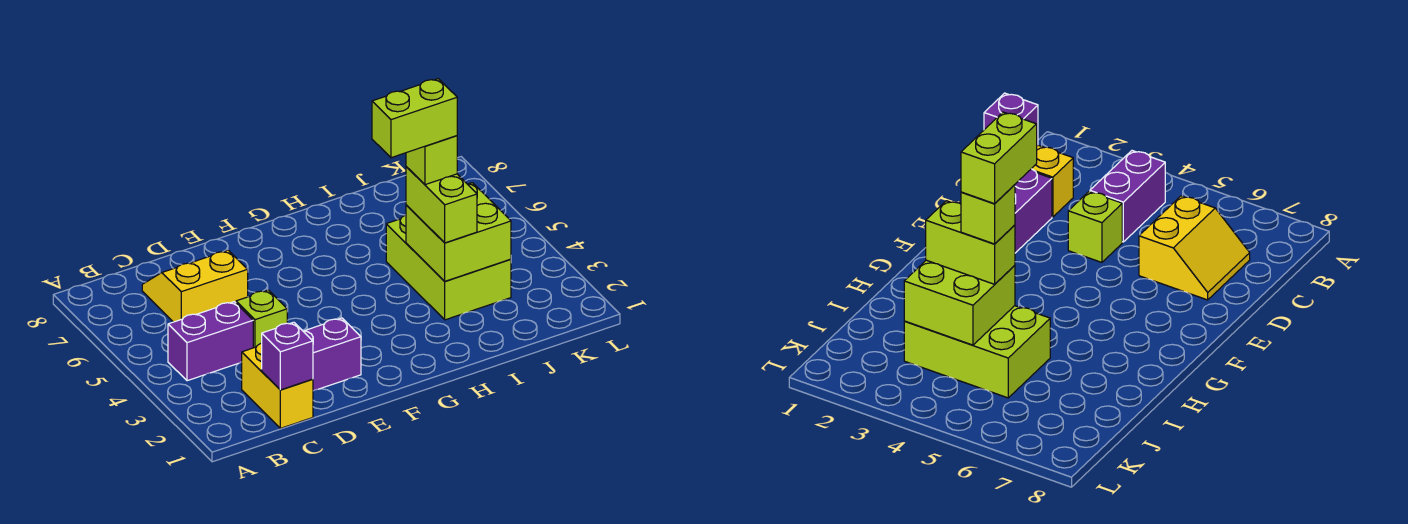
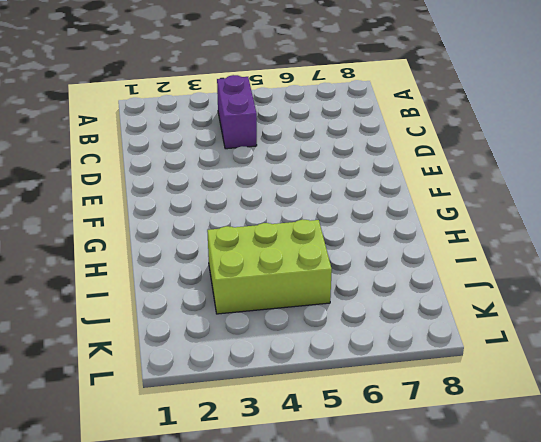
none -> yellow brick C1:C2 level 1
none -> yellow slope C6:D7 level 1 top 6

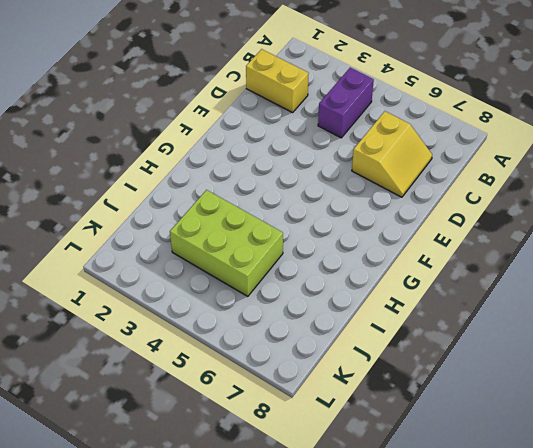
none -> purple brick D2:E2 level 1
none -> lime brick D4 level 1

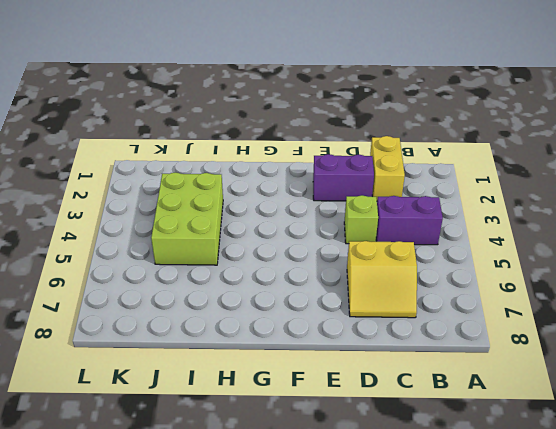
none -> purple brick C1 level 2
none -> lime brick I3:J4 level 2

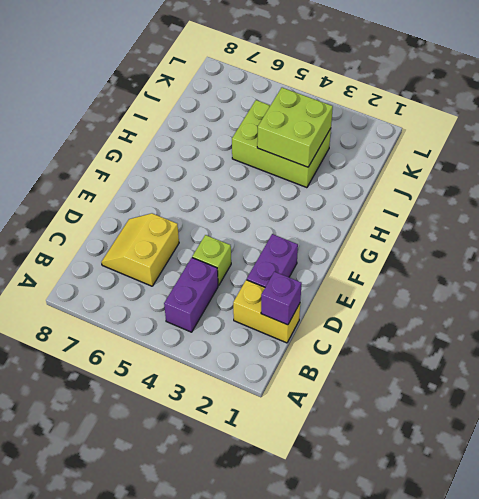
none -> lime brick I3:I4 level 3
none -> lime brick I4 level 4

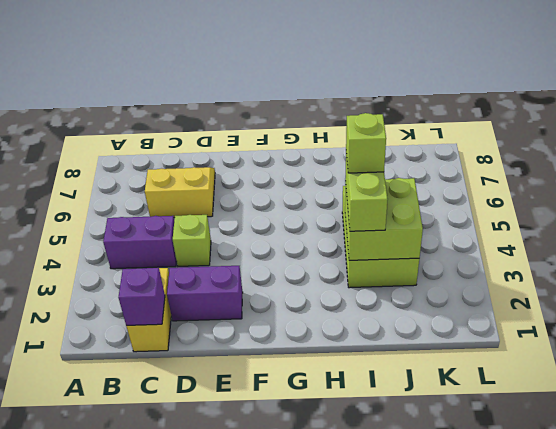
none -> lime brick H4:I4 level 5

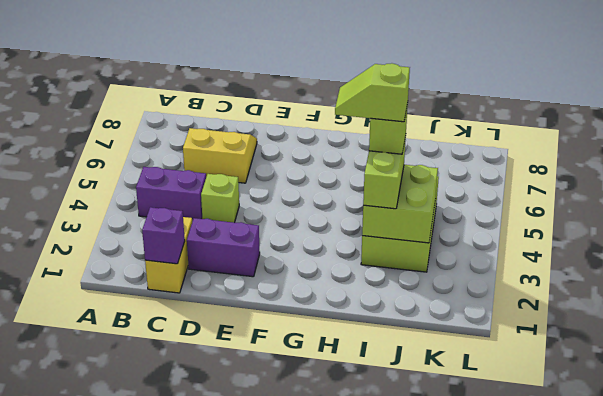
lime slope H4:I4 level 5 top I -> lime brick H4:I4 level 5

